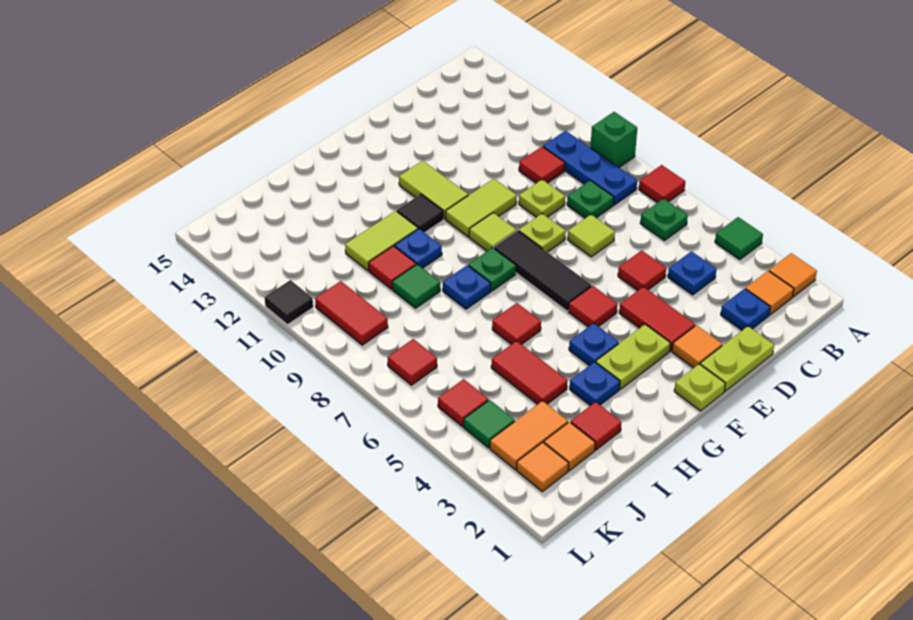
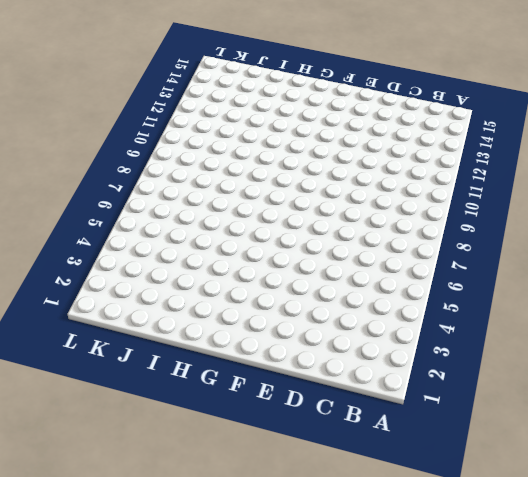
none -> orange tile A2 level 1
none -> green tile A4 level 1
none -> red tile A7 level 1
none -> green brick A9 level 1

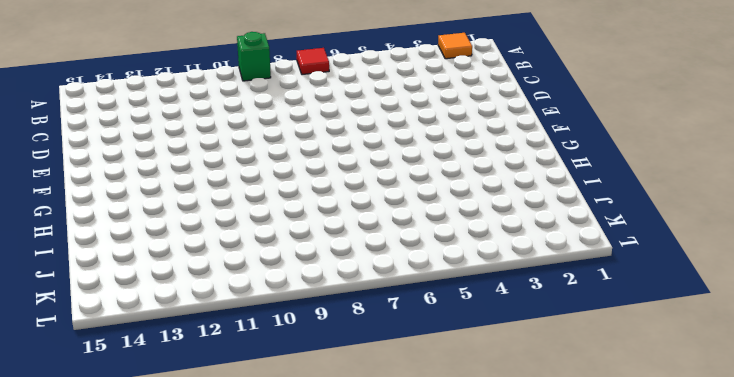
none -> green tile A4 level 1
none -> orange tile B2 level 1
none -> green plate B6 level 1
none -> blue plate B8:B10 level 1

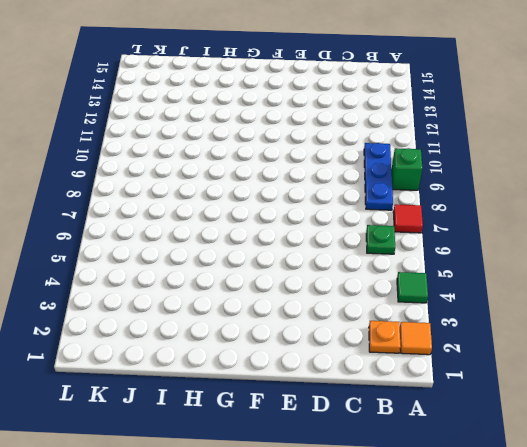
orange plate B2 level 1 -> orange tile B2 level 1
none -> blue plate C2 level 1
none -> blue plate C4 level 1
none -> green plate C8 level 1
none -> red tile C10 level 1

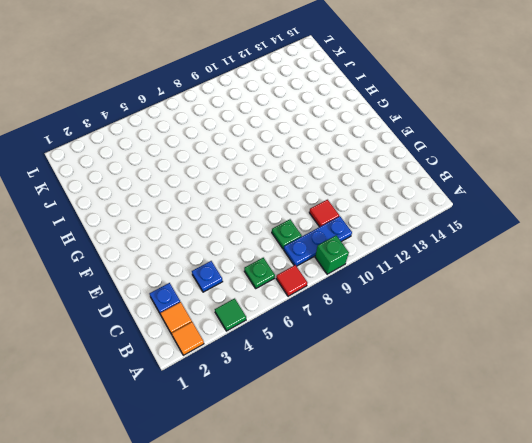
none -> lime plate D1:E1 level 1
none -> red tile D5 level 1
none -> lime tile D7 level 1
none -> lime plate D9 level 1

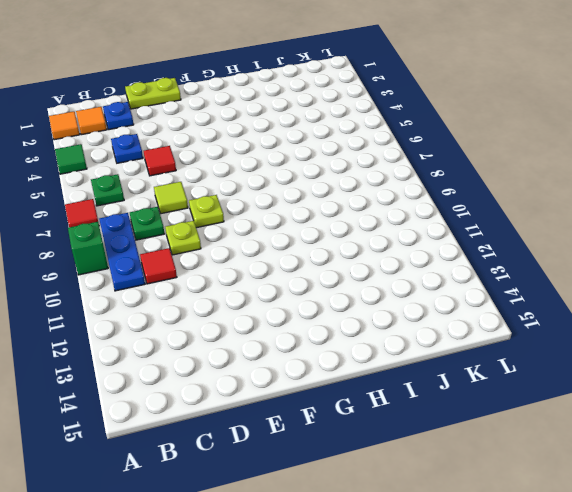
none -> orange tile E2 level 1
none -> red tile E3:E4 level 1
none -> lime tile E10:F10 level 1
none -> lime plate F1 level 1

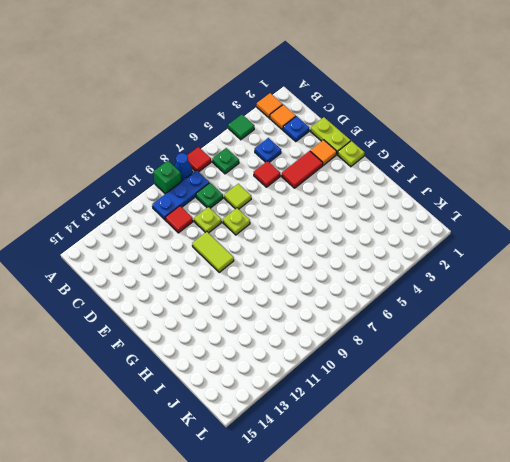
blue cone A8 level 1 -> none
none -> lime plate F3:G3 level 1
none -> red tile F5 level 1
none -> black tile F6:F8 level 1
none -> lime tile F9 level 1

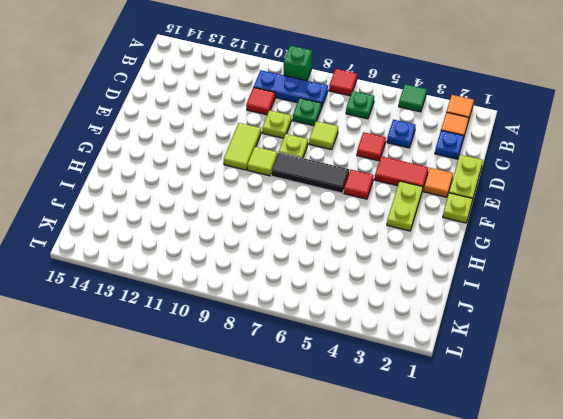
none -> lime tile F11:F12 level 1
none -> blue plate G4 level 1
none -> green plate G8 level 1
none -> black tile G11 level 1

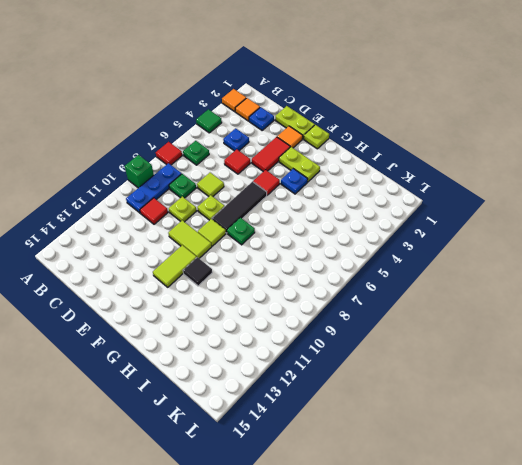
none -> blue plate H3 level 1
none -> red tile H6 level 1
none -> blue plate H8 level 1
none -> blue plate H10 level 1

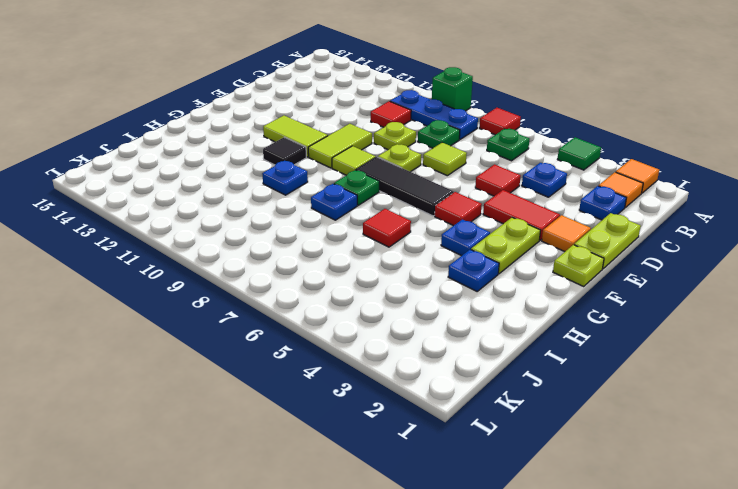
none -> lime tile H11:I11 level 1
none -> red tile I2 level 1
none -> red tile I4:I5 level 1
none -> green tile I9 level 1

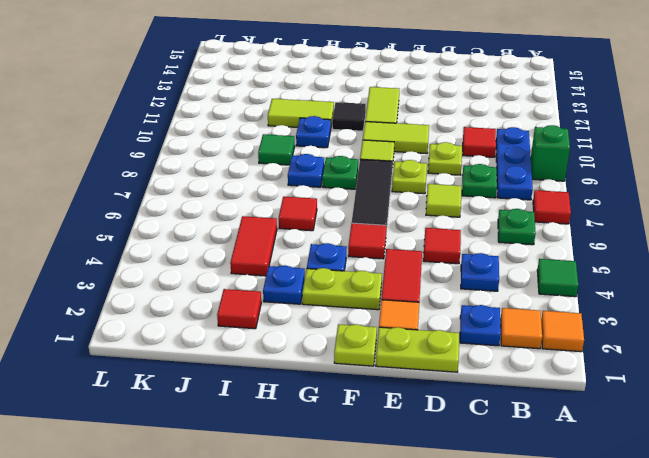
none -> red tile I10 level 1
none -> orange tile J2 level 1
none -> orange tile J3:K3 level 1
none -> orange tile K2 level 1

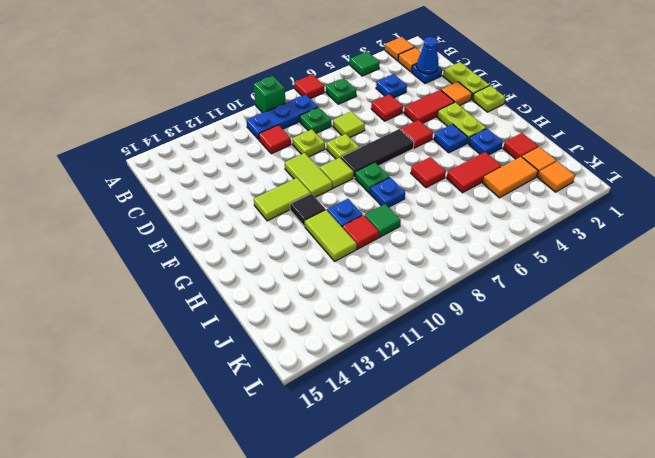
blue cone C2 level 2 -> none
orange tile J3:J4 level 1 -> orange tile J3:K3 level 1
none -> green tile K4 level 1
none -> red tile K5 level 1
none -> red tile K7 level 1
none -> red tile K9:K10 level 1

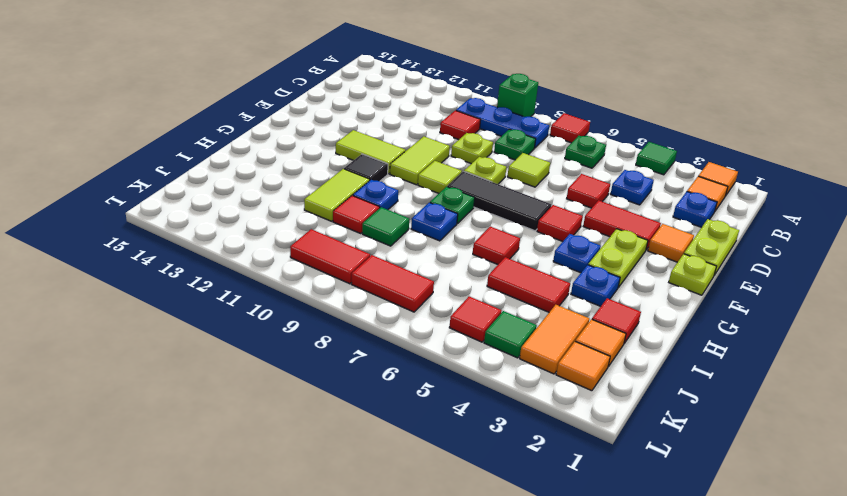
red tile K7:K8 level 1 -> red tile K7 level 1
none -> black tile L11 level 1

